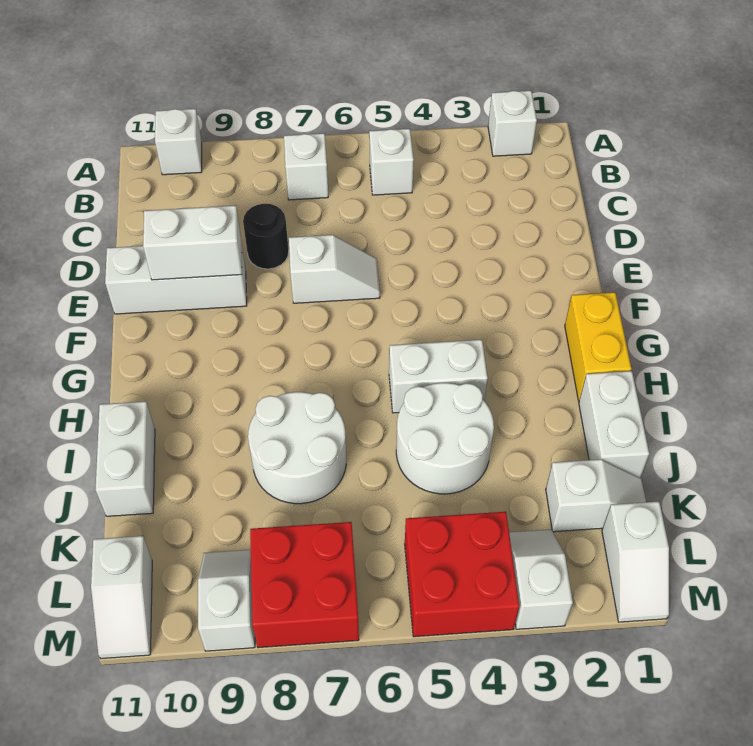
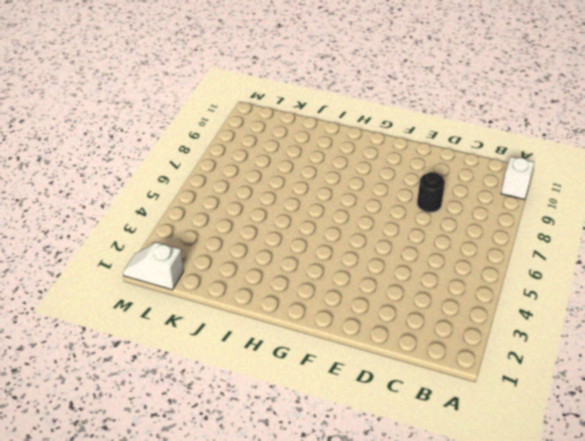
none -> white brick A2 level 1
none -> white brick B5 level 1
none -> white brick B7 level 1

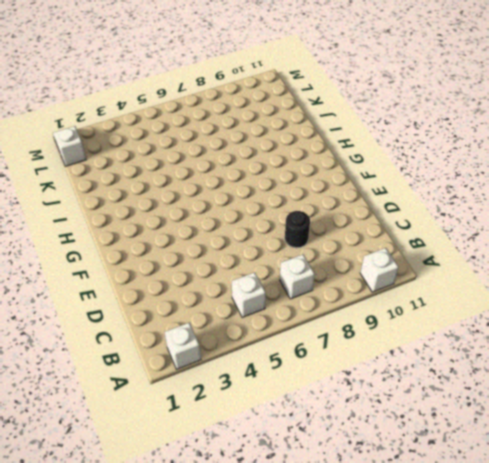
none -> white slope E6:E7 level 1 top 7
none -> white brick E9:E11 level 1
none -> yellow brick G1:H1 level 1

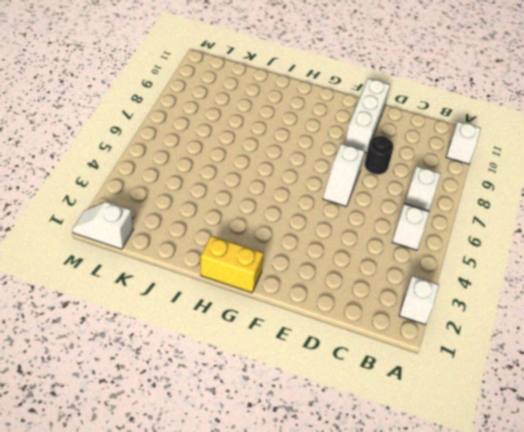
none -> white brick H4:H5 level 1
none -> white brick I1:J1 level 1
none -> white round brick I4:J5 level 1

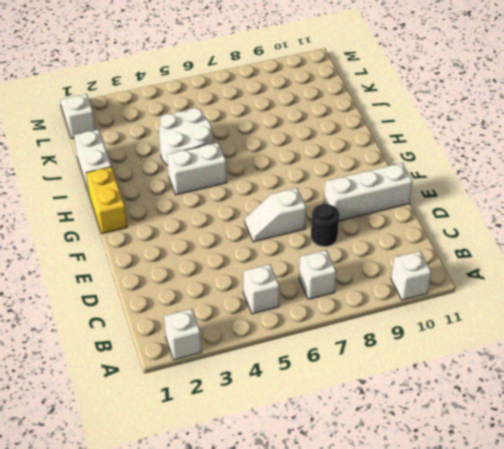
none -> white round brick I7:J8 level 1
none -> white brick I11:J11 level 1
none -> white slope K1:K2 level 1 top 2

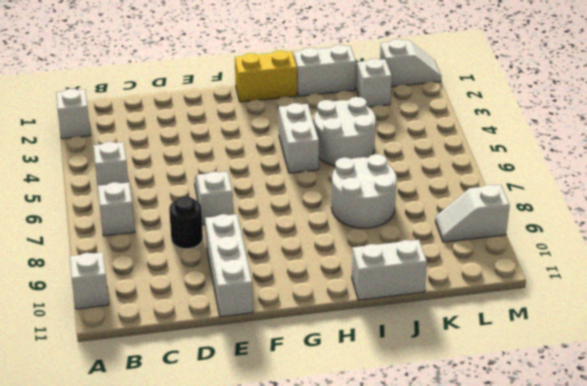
none -> white slope L3:M3 level 1 top M
none -> red brick L4:M5 level 1
none -> red brick L7:M8 level 1

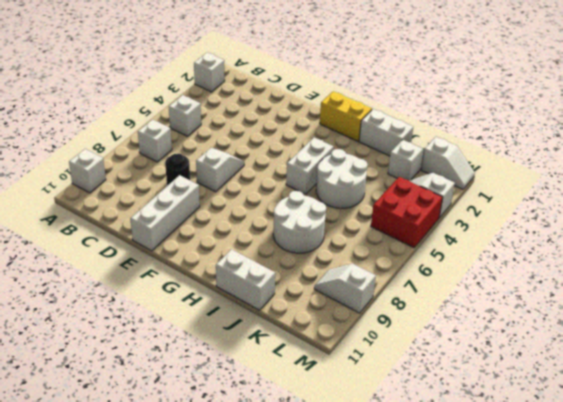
none -> red brick L7:M8 level 1
none -> white slope L11:M11 level 1 top L
none -> white brick E9:E10 level 2

